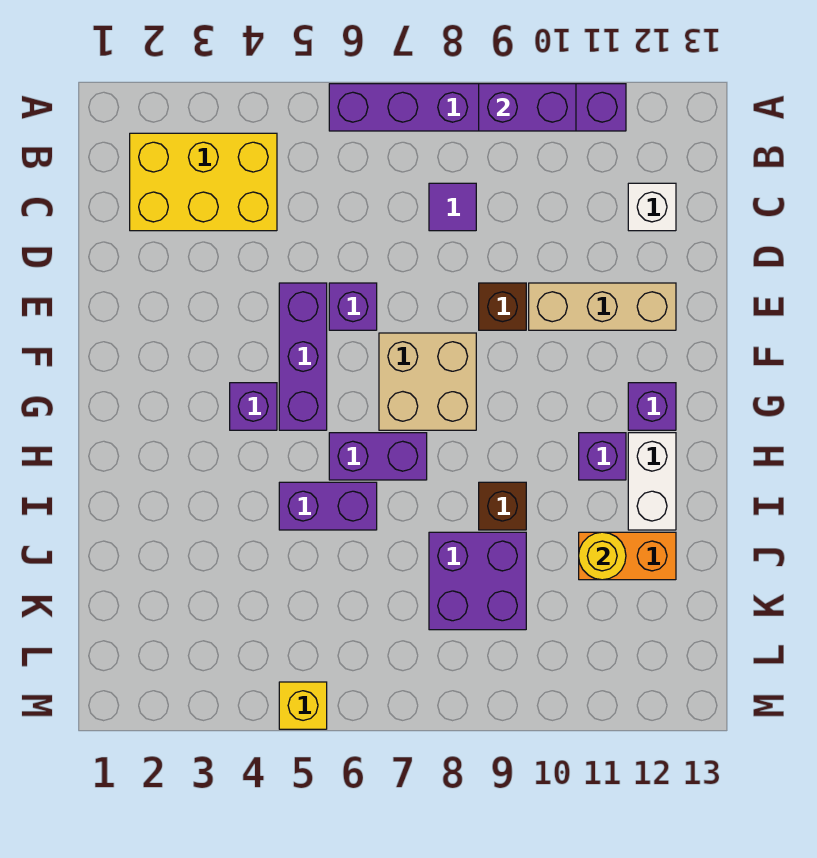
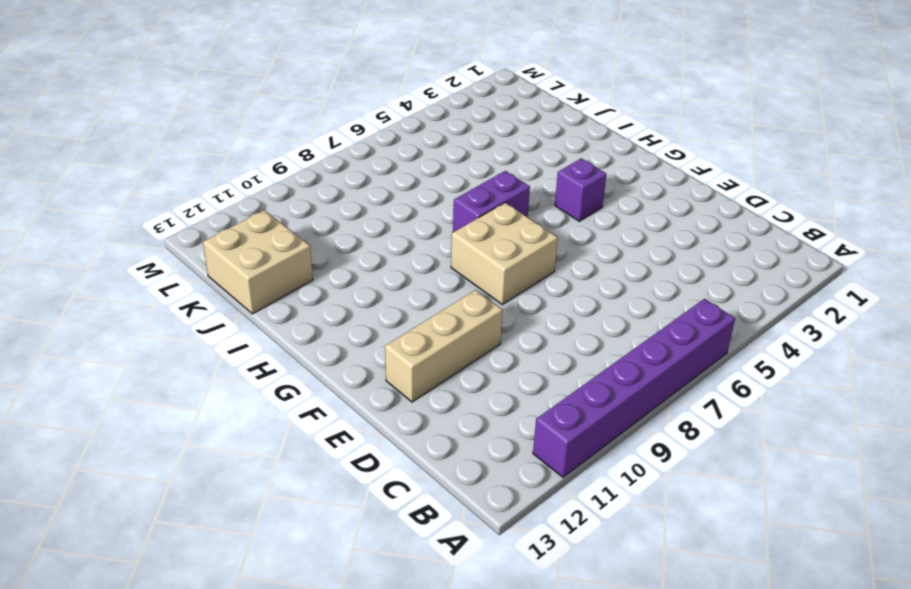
tan brick J12:K13 level 1 -> orange brick J11:J12 level 1
none -> yellow brick B2:C4 level 1
none -> purple tile C8 level 1
none -> white brick C12 level 1

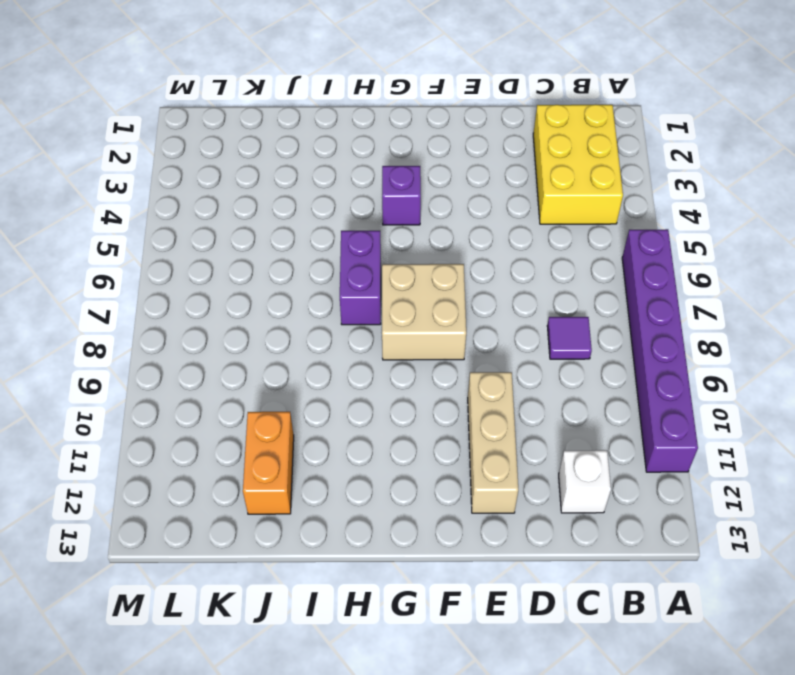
none -> purple brick E5:G5 level 1
none -> purple brick E6 level 1
none -> brown brick E9 level 1

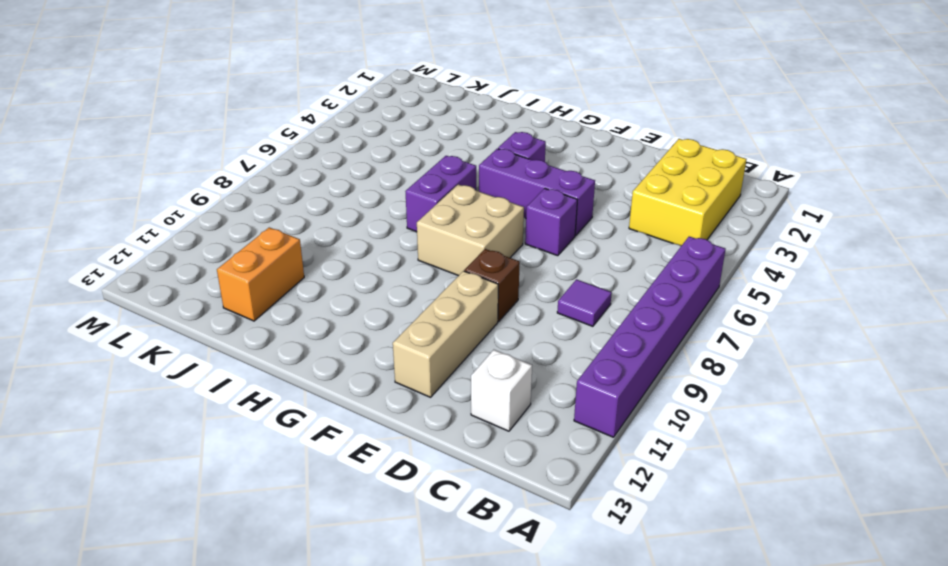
none -> purple brick G12 level 1
none -> purple brick H11 level 1
none -> white brick H12:I12 level 1

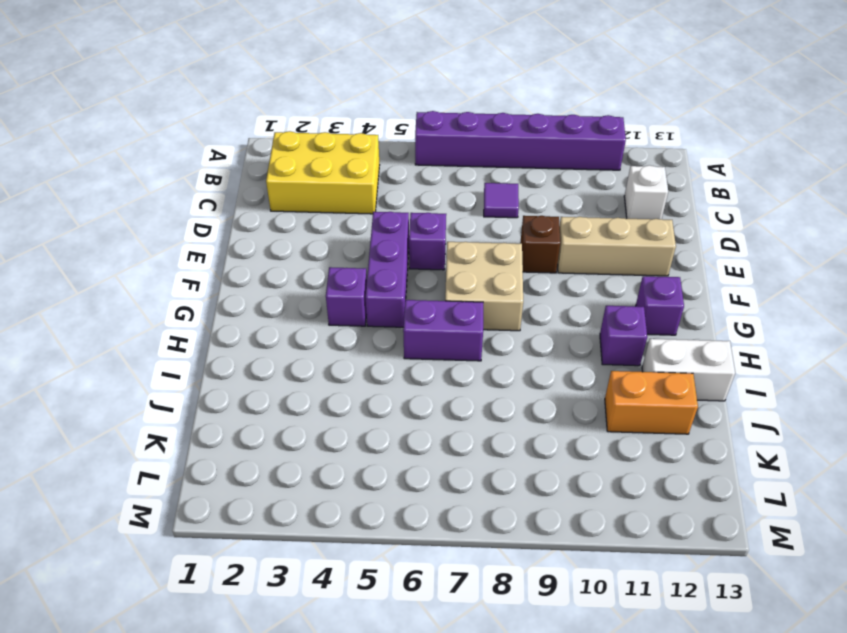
white brick I12:I13 level 1 -> white brick H12:I12 level 1
none -> purple brick I5:I6 level 1
none -> brown brick I9 level 1
none -> purple brick J8:K9 level 1

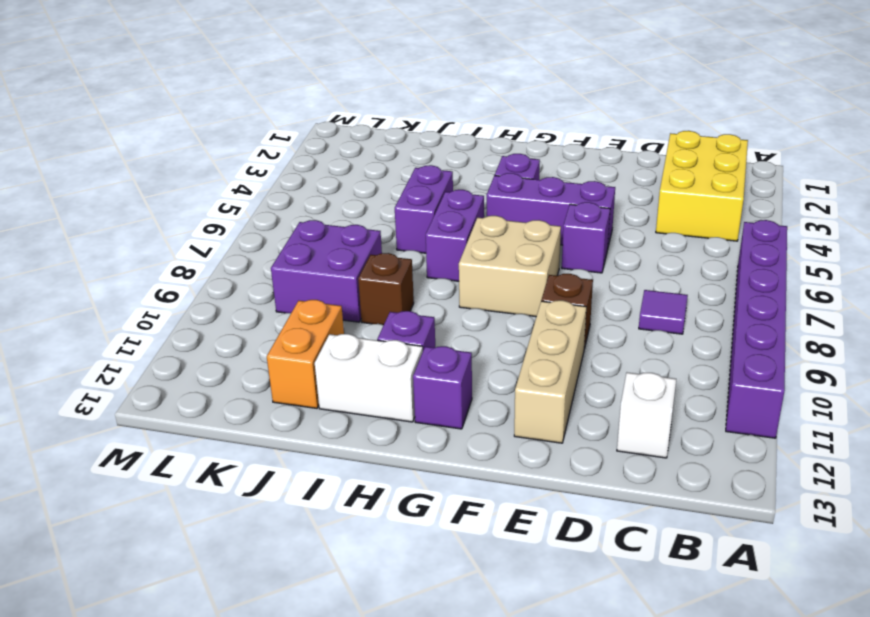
none -> yellow brick M5 level 1
none -> purple brick A9:A10 level 2
none -> yellow round brick J11 level 2

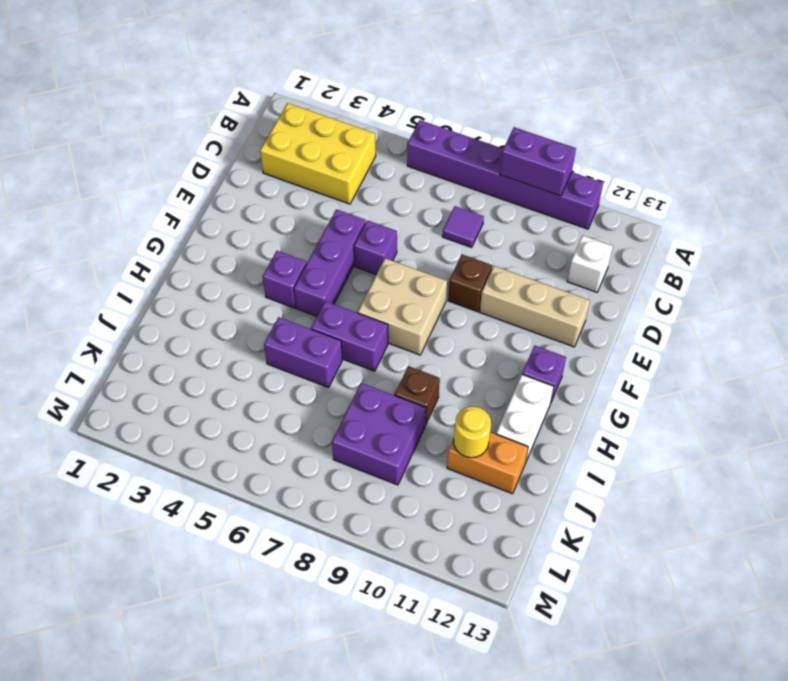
none -> purple brick H11 level 1
none -> yellow brick M5 level 1

